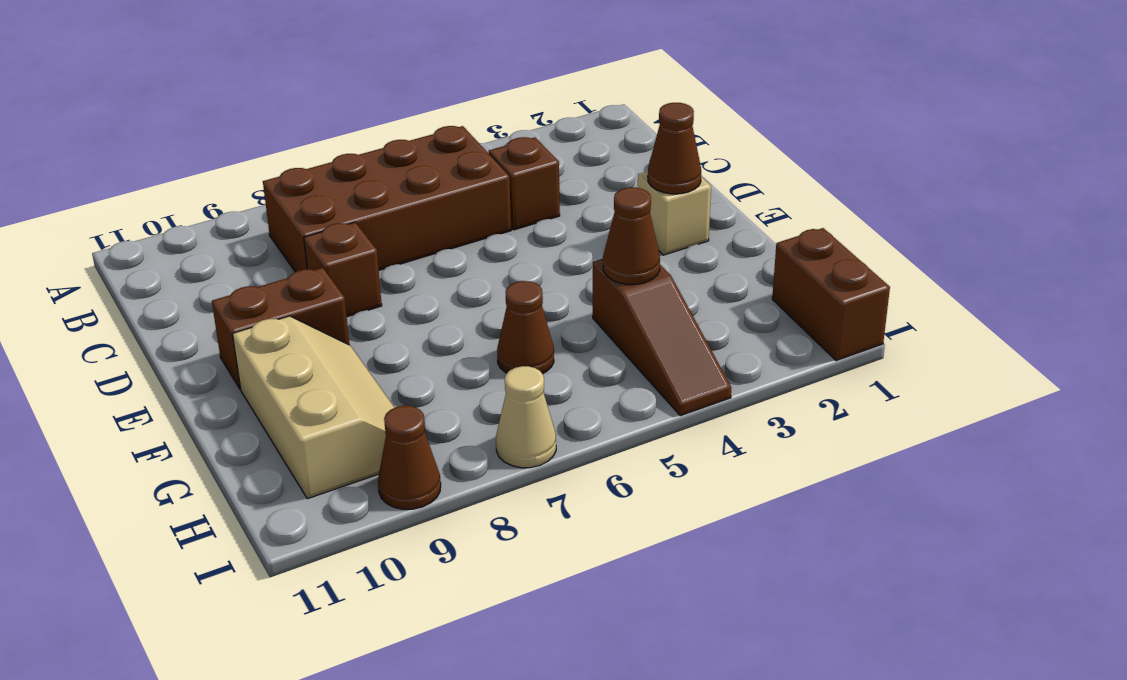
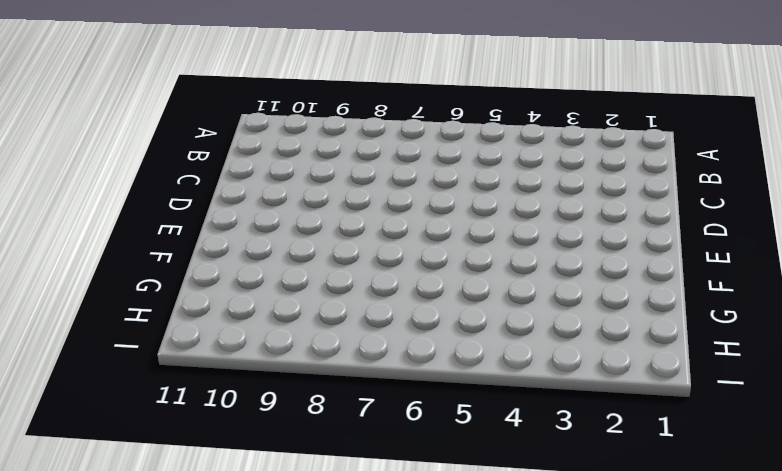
none -> brown brick B5:C8 level 1
none -> brown brick C4 level 1
none -> brown brick D8 level 1

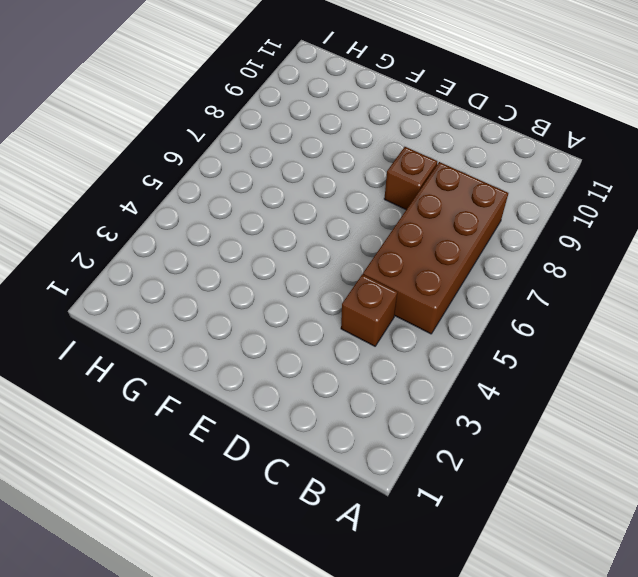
none -> tan brick E2 level 1
none -> brown brick E9:E10 level 1
none -> tan slope F9:H10 level 1 top 10

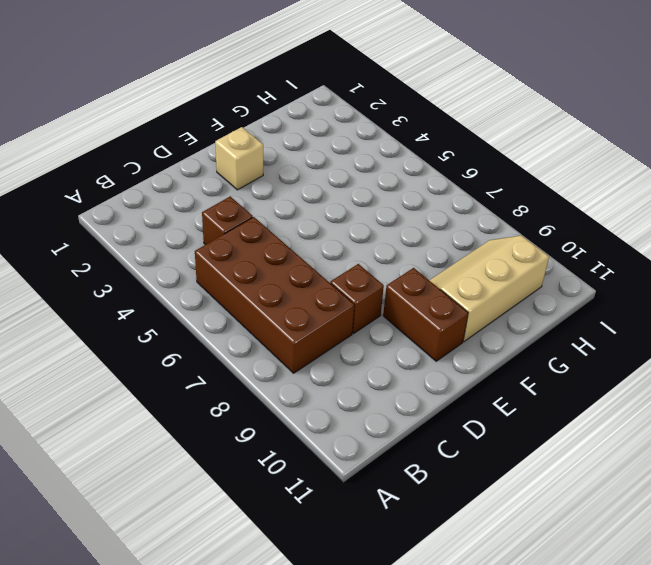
none -> brown slope G4:I4 level 1 top G
none -> brown cone G6 level 1
none -> brown brick H1:I1 level 1

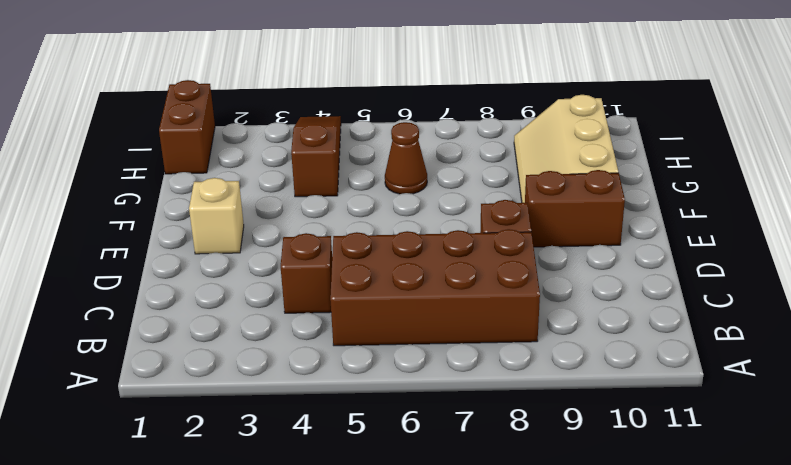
none -> tan cone I7 level 1
none -> brown cone I9 level 1
none -> brown cone E2 level 2

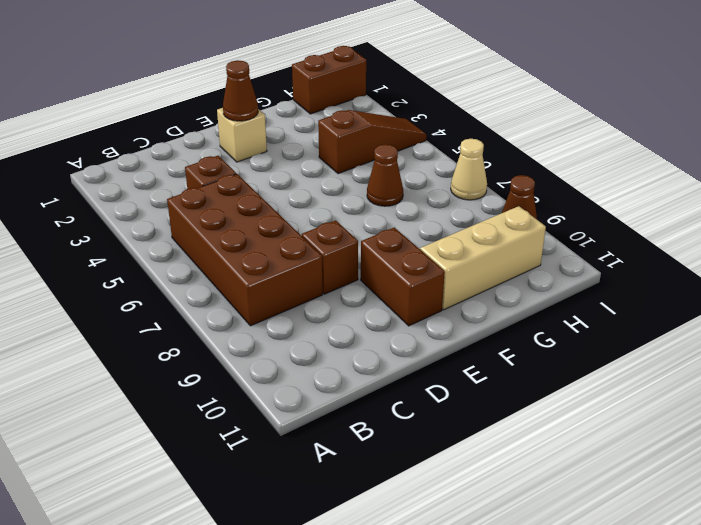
none -> brown cone G4 level 2

